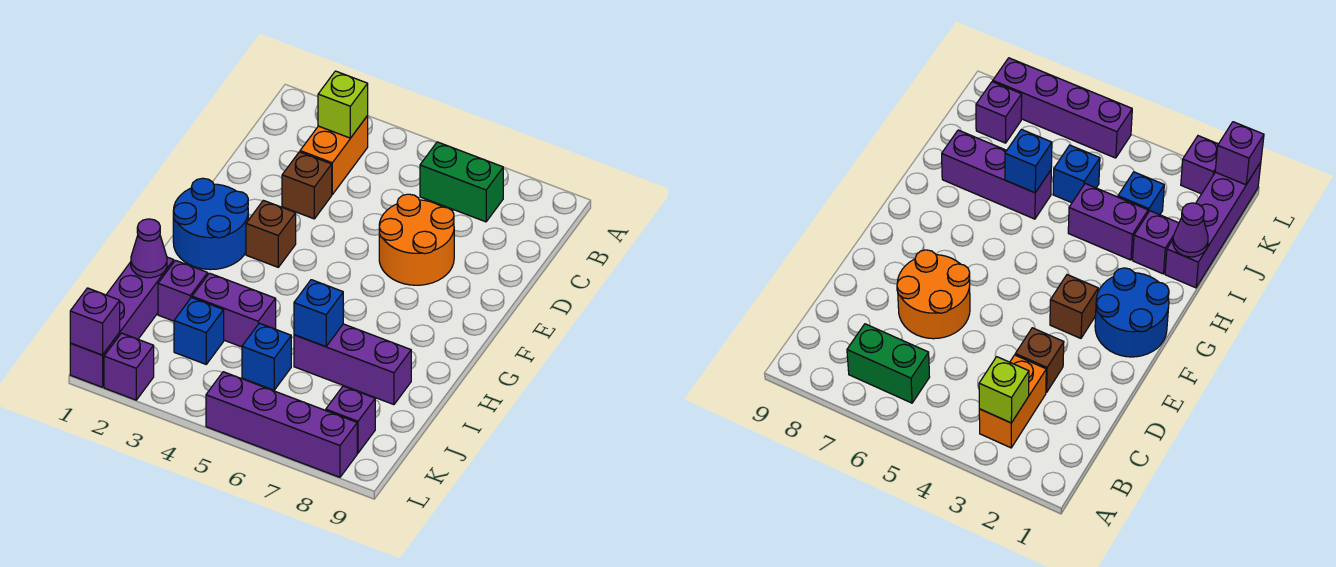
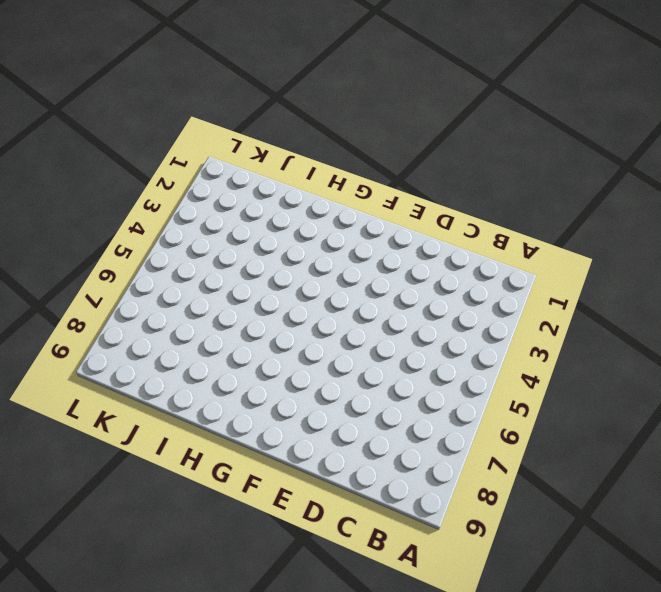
none -> orange brick B3:C3 level 1
none -> green brick B6:B7 level 1
none -> brown brick D3 level 1

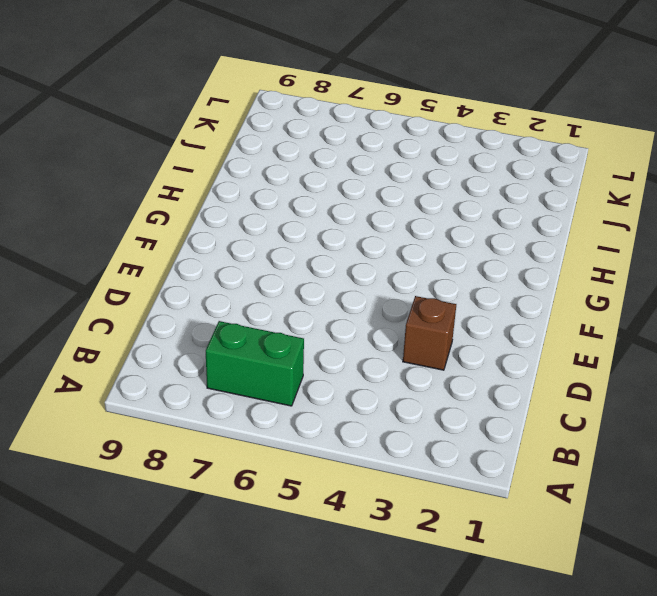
none -> orange brick B3:C3 level 1
none -> orange round brick D6:E7 level 1
none -> blue round brick F1:G2 level 1

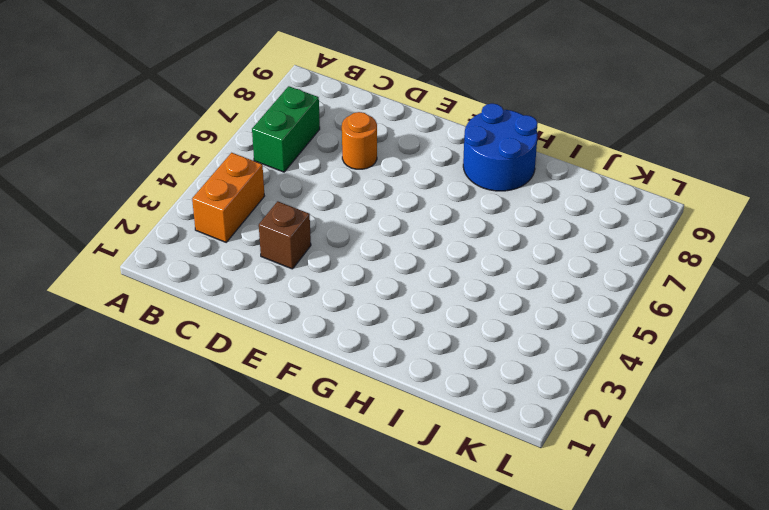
orange brick B3:B4 level 1 -> orange brick B3:C3 level 1
orange round brick D7 level 1 -> orange round brick D6:E7 level 1
blue round brick G8:H9 level 1 -> blue round brick F1:G2 level 1
none -> brown brick F3 level 1
none -> purple brick I1:L1 level 1
none -> purple brick I2 level 1

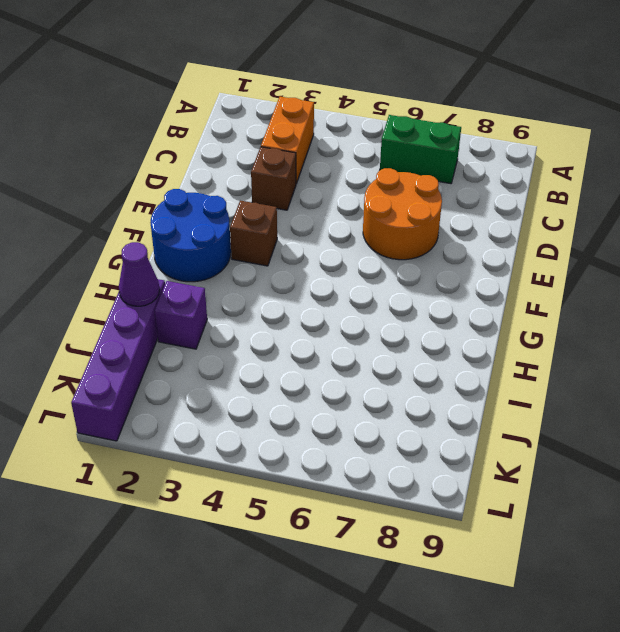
none -> purple brick I3:I4 level 1
none -> purple brick I6:I8 level 1
none -> blue brick J3 level 1

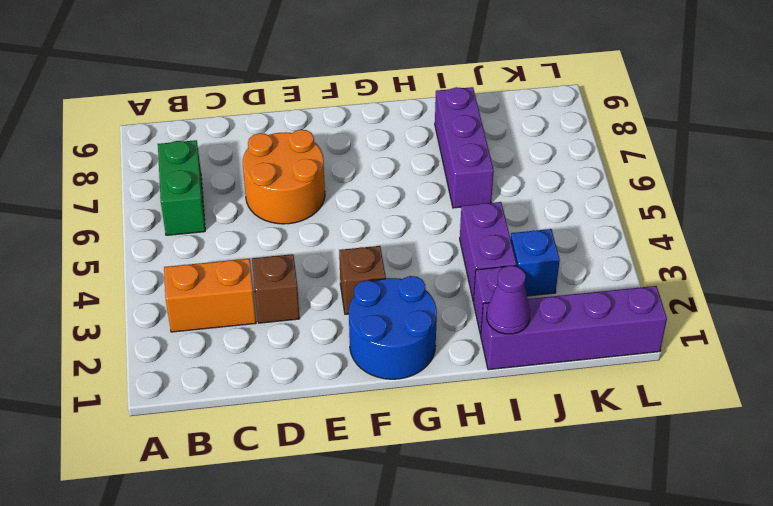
none -> blue brick J5 level 1
none -> purple brick K8 level 1
none -> purple brick L2 level 1

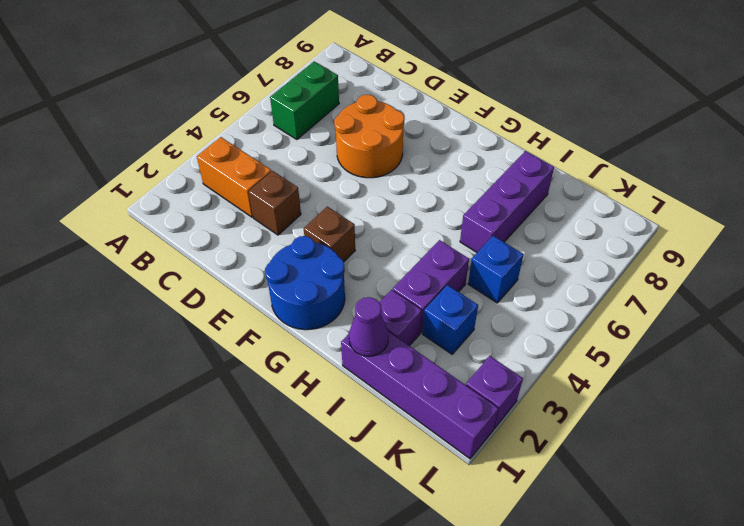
none -> purple brick K8 level 1
none -> purple brick L5:L8 level 1
none -> lime brick B3 level 2

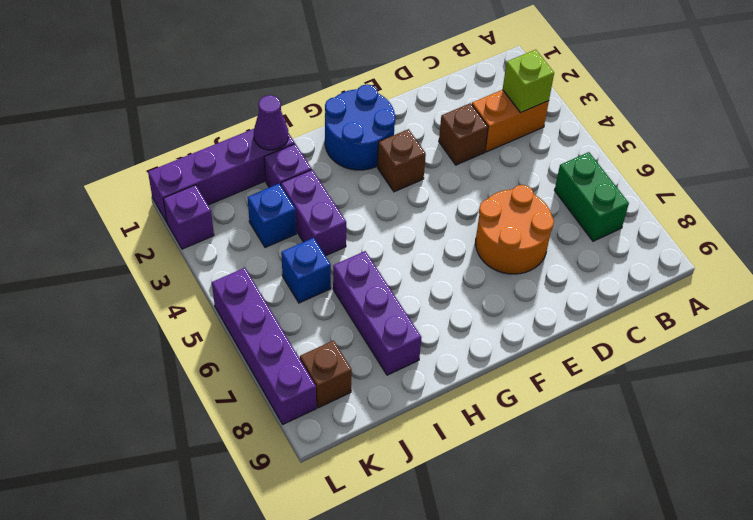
brown brick K8 level 1 -> purple brick K8 level 1
none -> blue brick I6 level 2
none -> purple brick L1 level 2

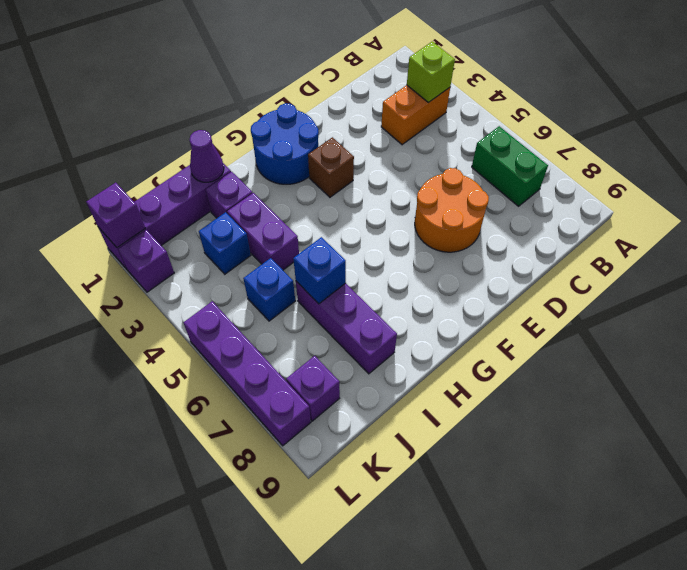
none -> brown brick D3 level 1

